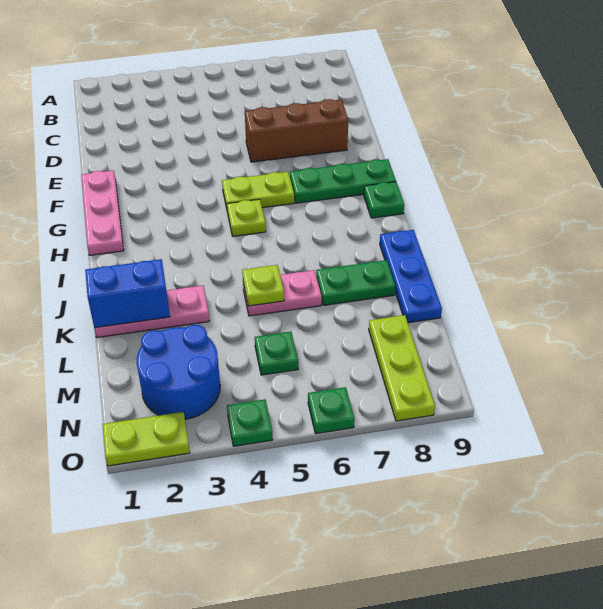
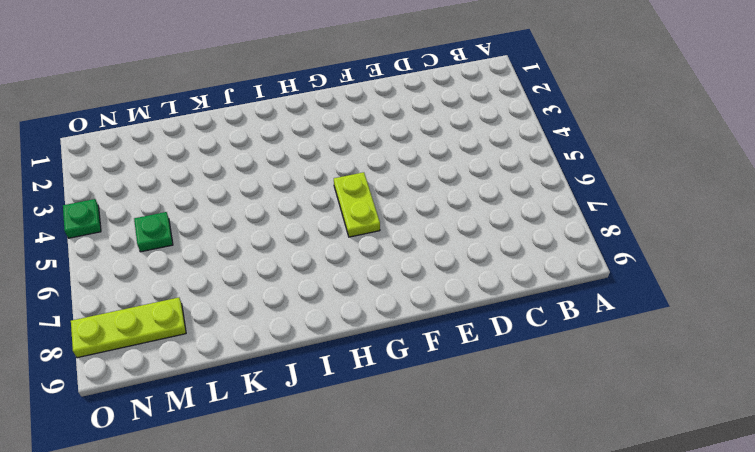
none -> brown brick E6:E8 level 1
none -> pink plate F1:H1 level 1
none -> green plate G7:G9 level 1

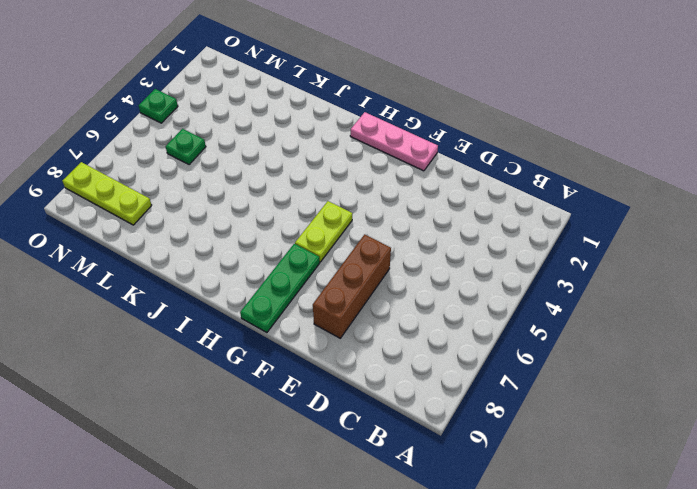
none -> lime plate H5 level 1
none -> green plate H9 level 1
none -> blue plate J9:L9 level 1

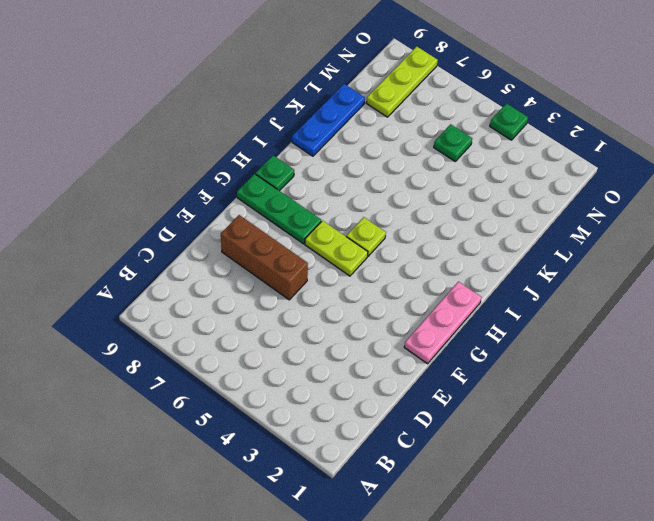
none -> pink plate K1:K3 level 1
none -> pink plate K5:K6 level 1
none -> green plate K7:K8 level 1

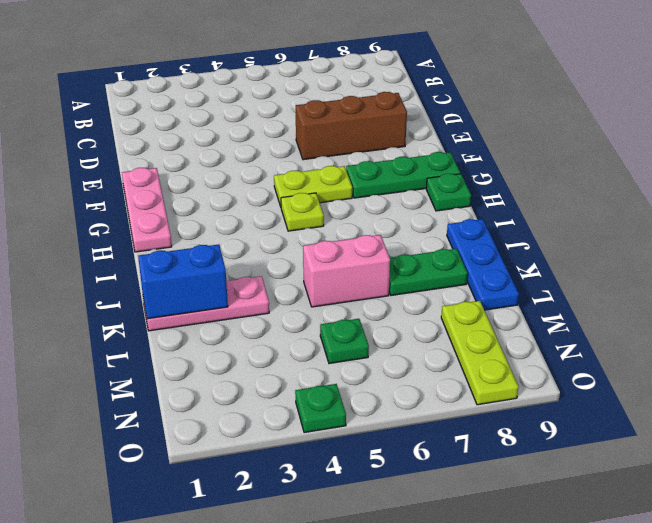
pink brick K5:K6 level 1 -> pink plate K5:K6 level 1
none -> blue round brick M2:N3 level 1
none -> lime plate O1:O2 level 1
none -> green plate O6 level 1

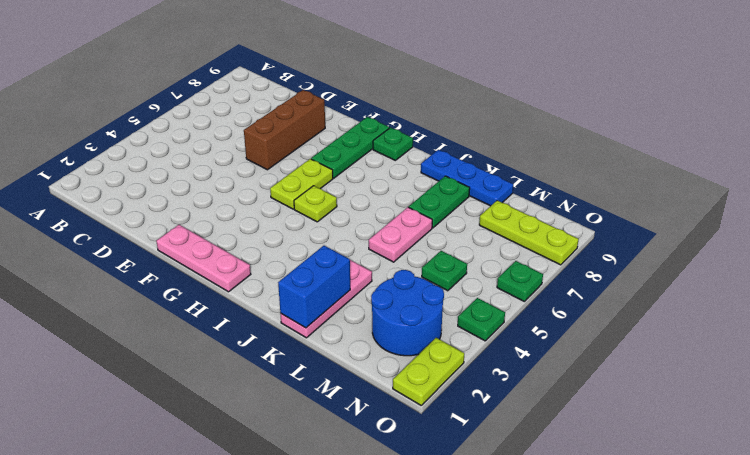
none -> lime plate K5 level 2

